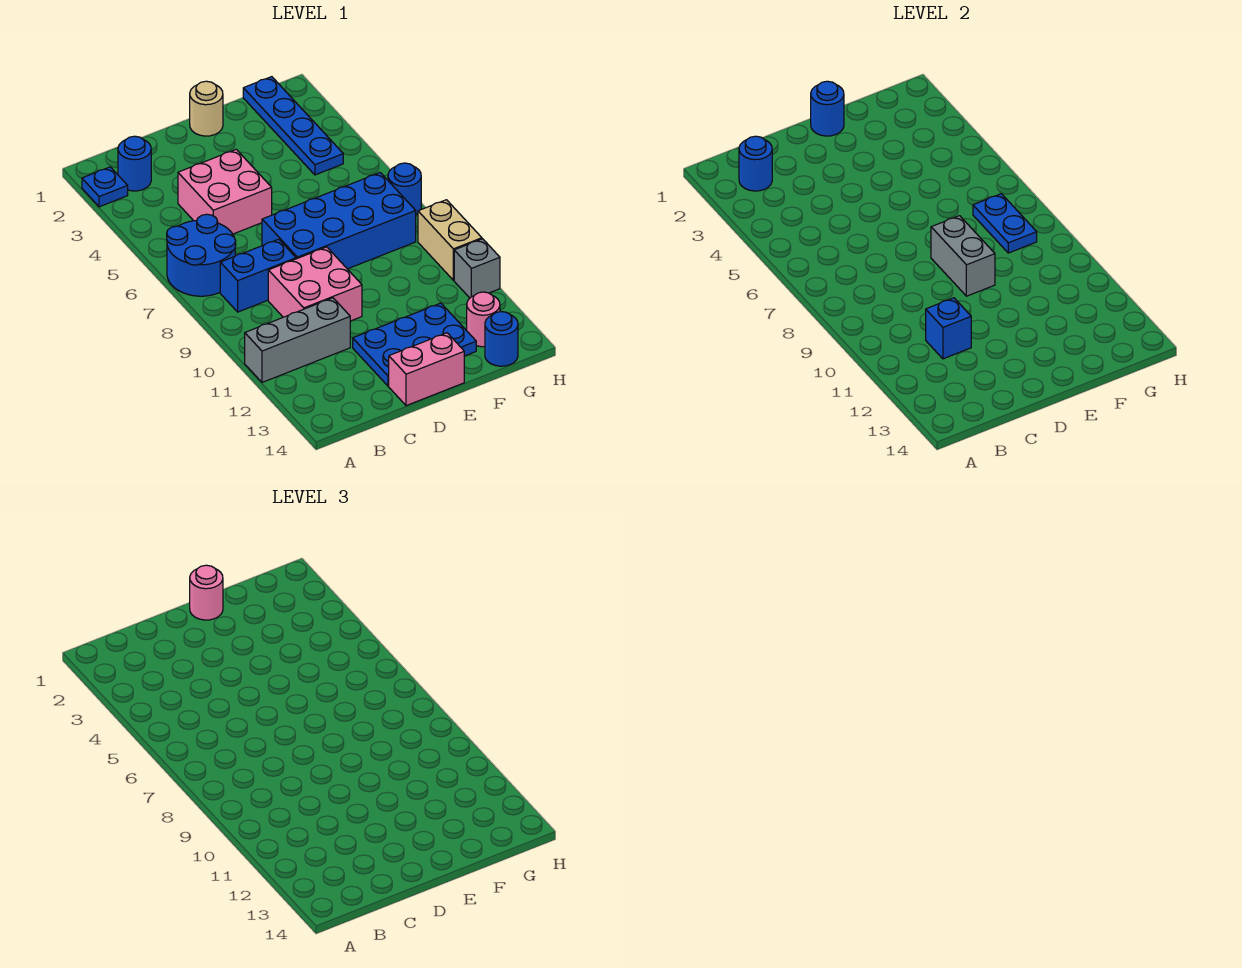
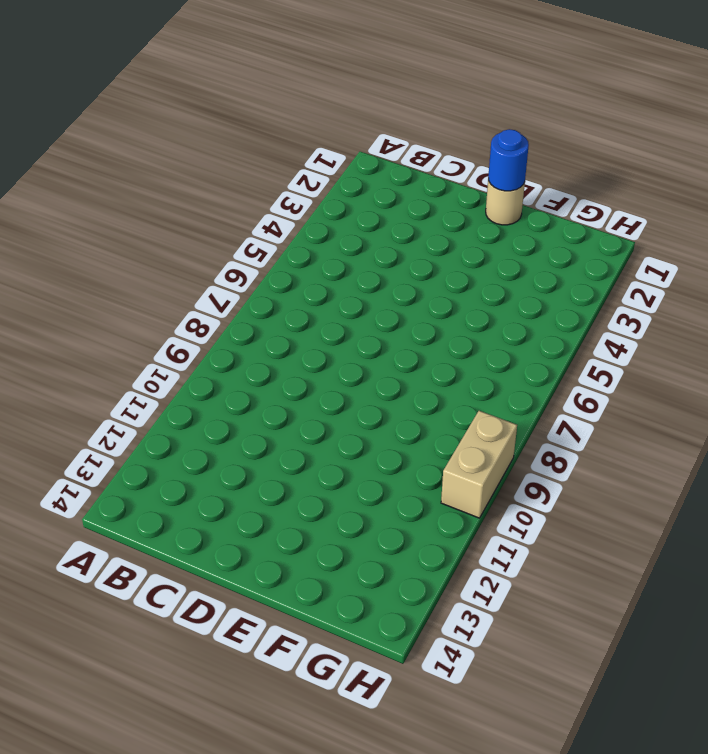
none -> blue plate A2 level 1
none -> blue round brick A6:B7 level 1
none -> grey brick A11:C11 level 1

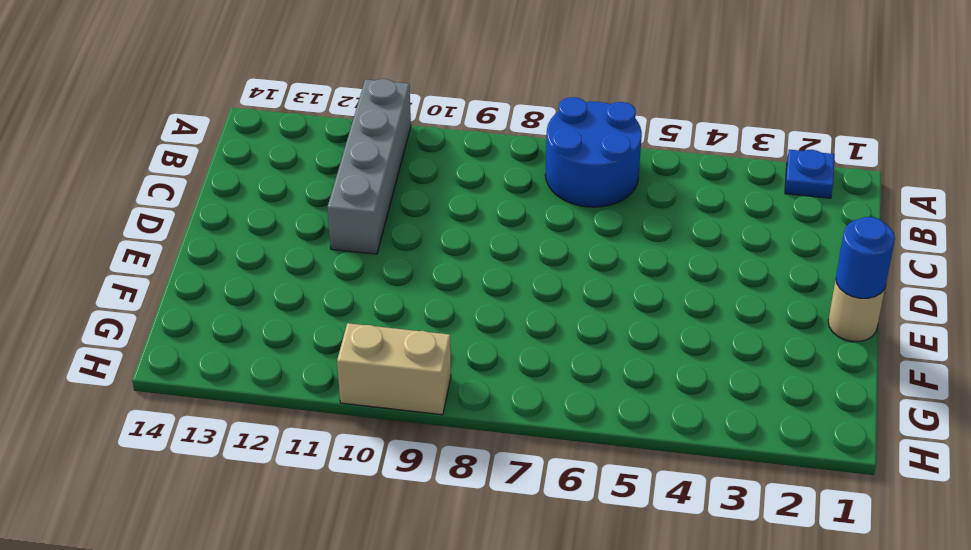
grey brick A11:D11 level 1 -> grey brick A11:C11 level 1
none -> blue round brick B2 level 1
none -> blue brick B8:C8 level 1
none -> pink brick C4:D5 level 1

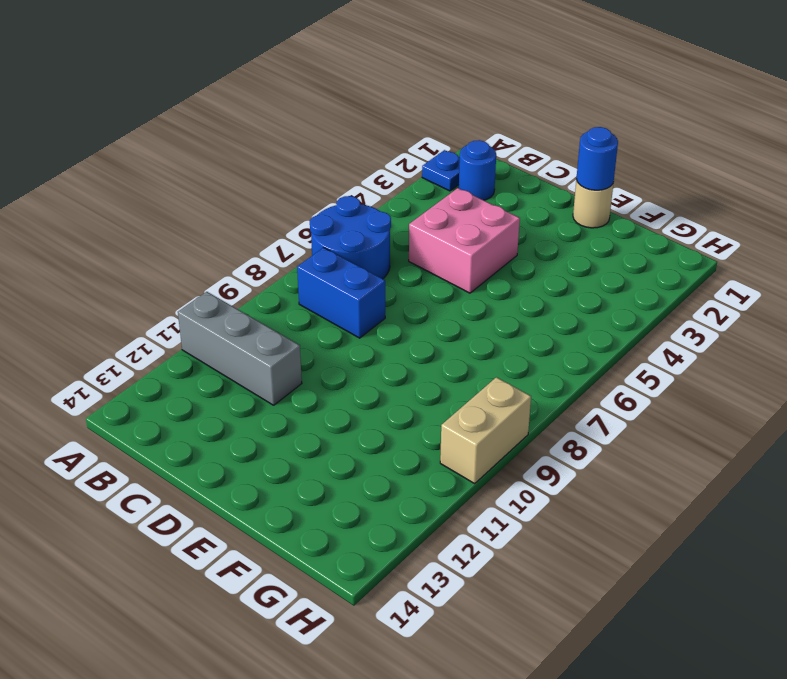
none -> pink brick C9:D10 level 1
none -> blue brick D7:G8 level 1
none -> blue plate D12:F13 level 1

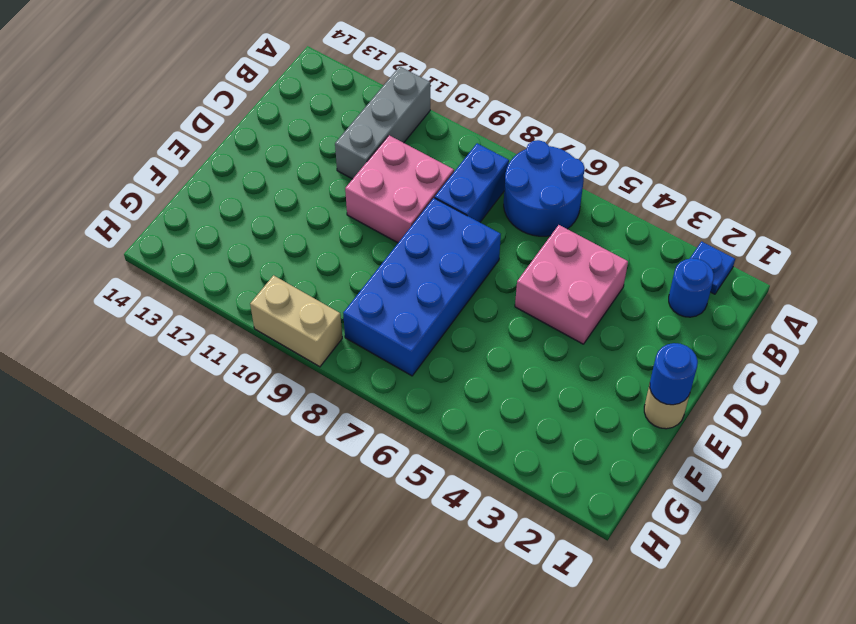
none -> blue plate D12:F13 level 1
none -> pink brick D14:E14 level 1
none -> blue plate G1:G4 level 1

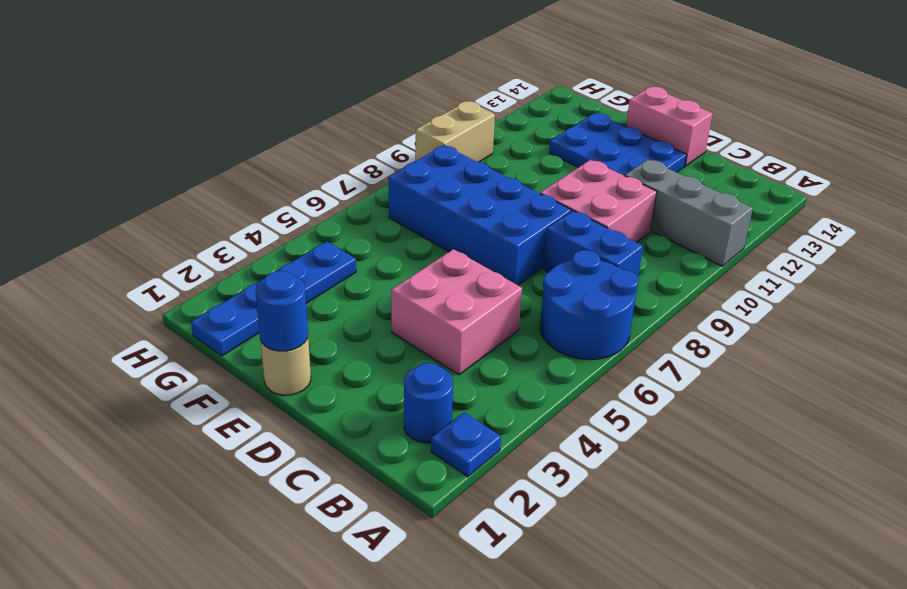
none -> pink round brick G13 level 1
none -> blue round brick G14 level 1
none -> blue round brick H7 level 1

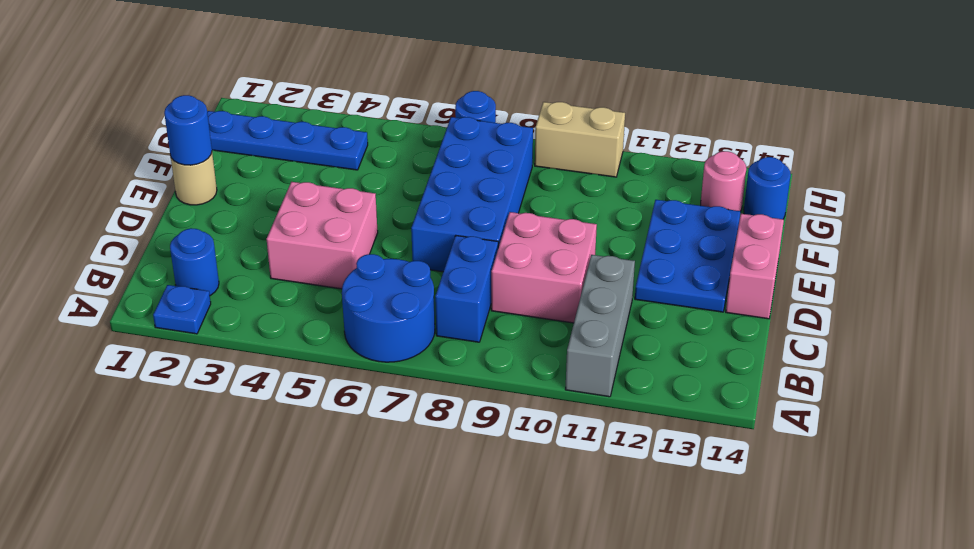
none -> grey brick H11 level 1
none -> blue round brick B2 level 2
none -> blue brick C11 level 2

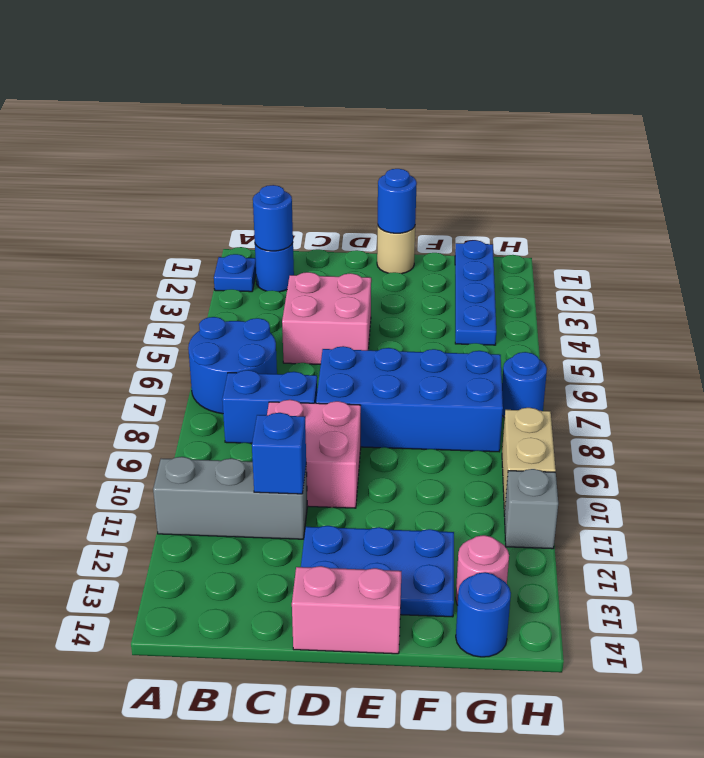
none -> grey brick E8:E9 level 2
none -> blue plate G7:G8 level 2
none -> pink round brick E1 level 3

